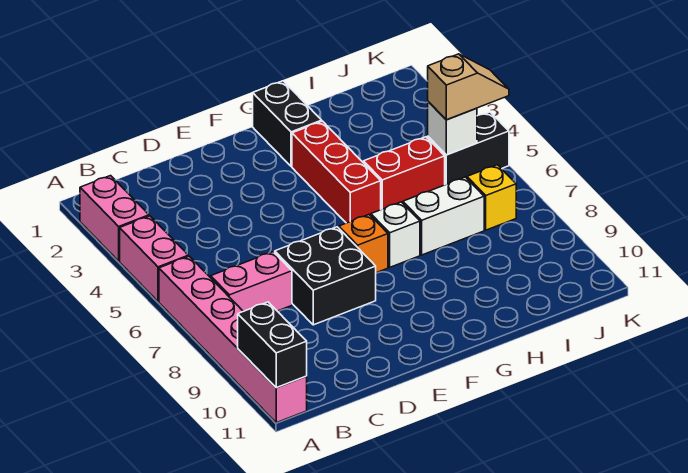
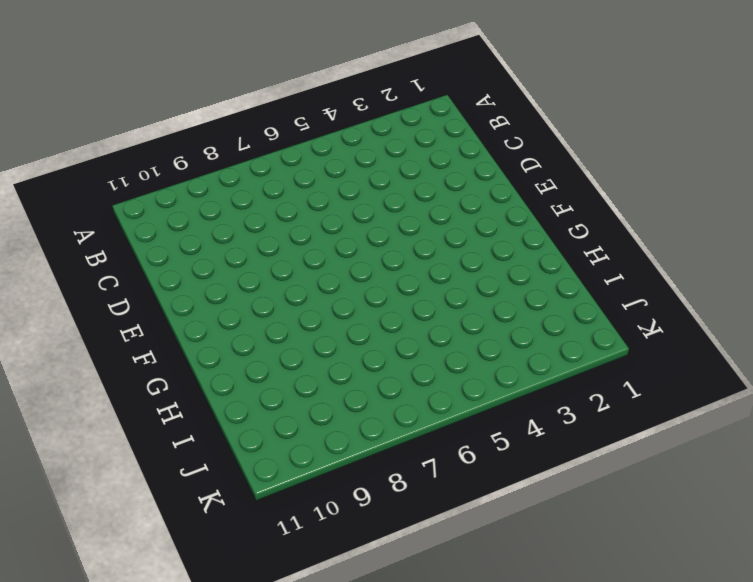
none -> pink brick A2:A3 level 1
none -> pink brick A4:A5 level 1
none -> pink brick A6:A11 level 1

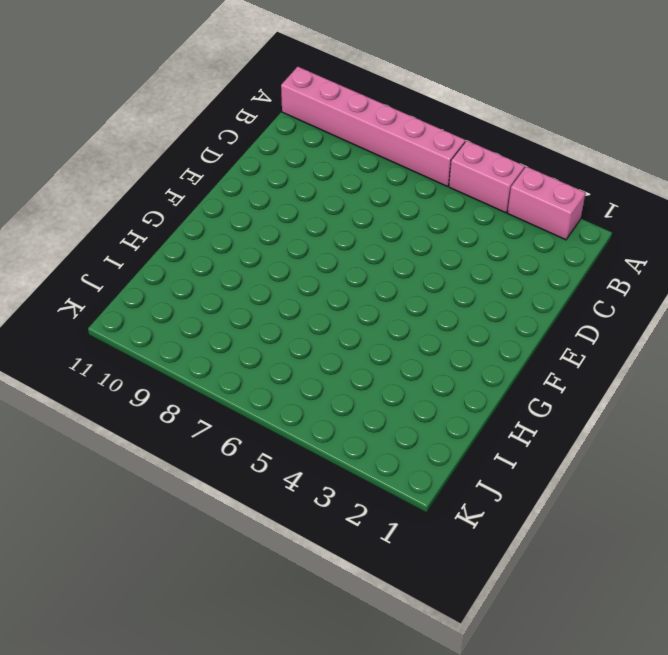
none -> pink brick B7:C7 level 1
none -> black brick D7:E8 level 1
none -> orange brick F7 level 1

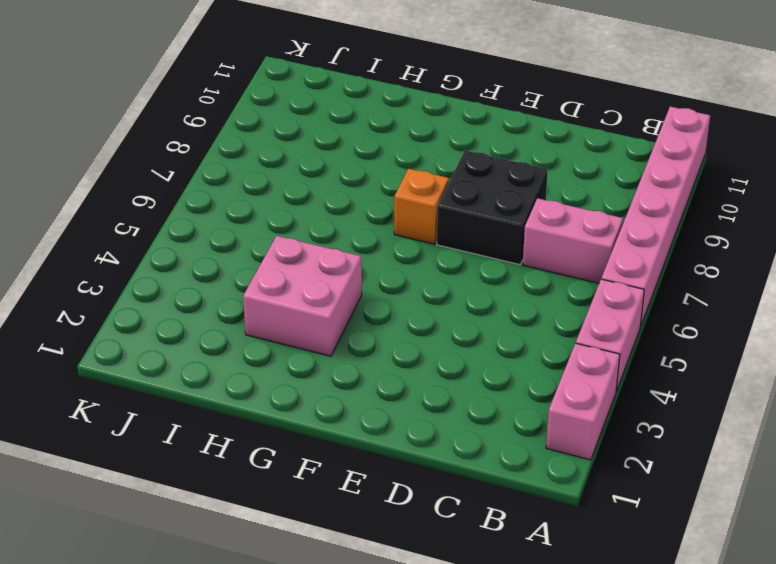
pink brick G3:H4 level 1 -> red brick G3:G5 level 1
none -> black brick G1:G2 level 1
none -> white brick G7 level 1
none -> red brick H5:I5 level 1

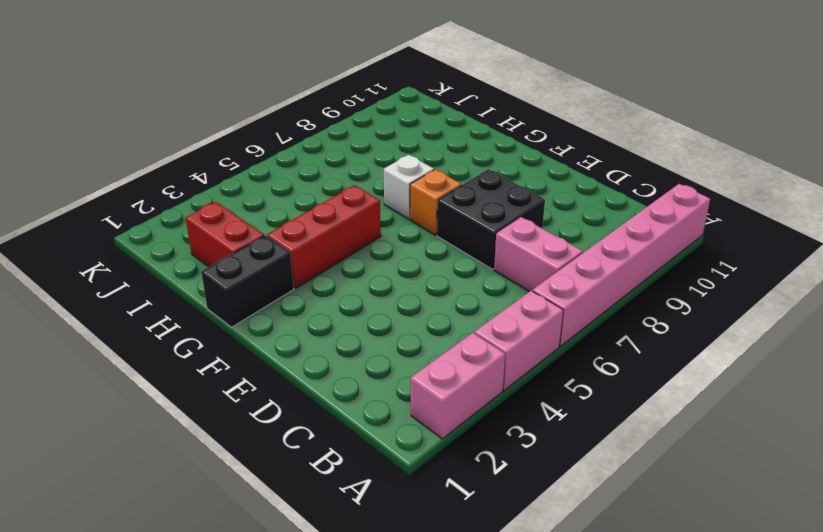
red brick H2:I2 level 1 -> red brick H5:I5 level 1
none -> white brick H7:I7 level 1
none -> black brick J5:K5 level 1
none -> yellow brick J7 level 1

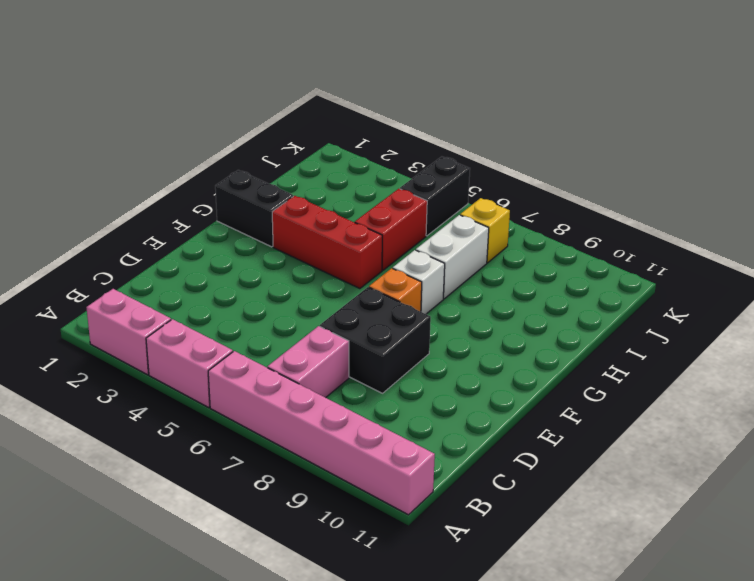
none -> black brick A10:A11 level 2
none -> white brick J5 level 2
none -> tan slope J5:K5 level 3 top J

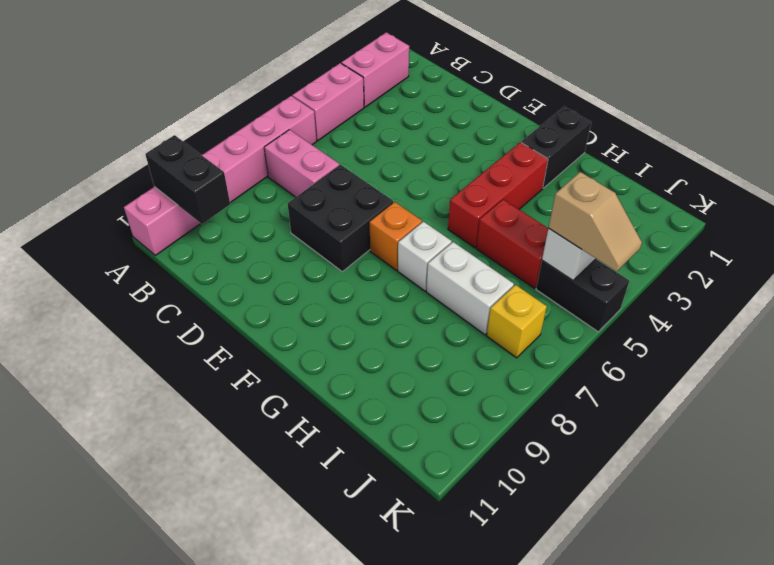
black brick A10:B10 level 2 -> black brick A10:A11 level 2

